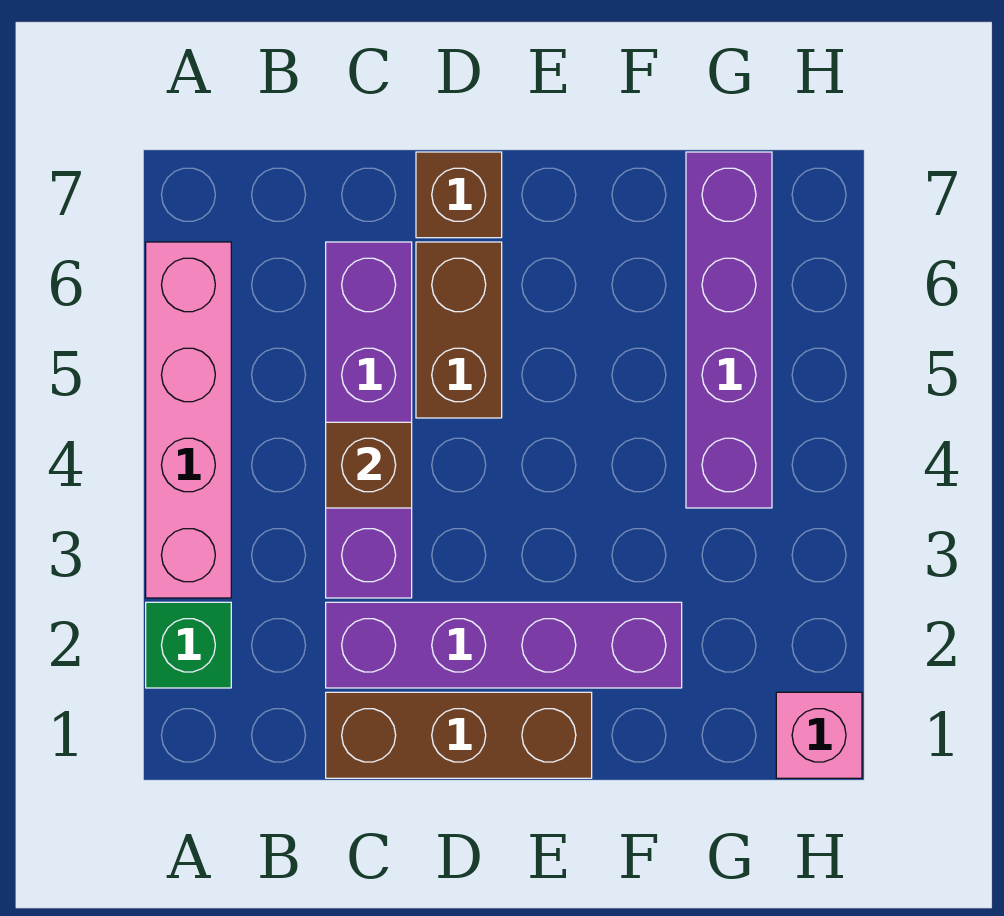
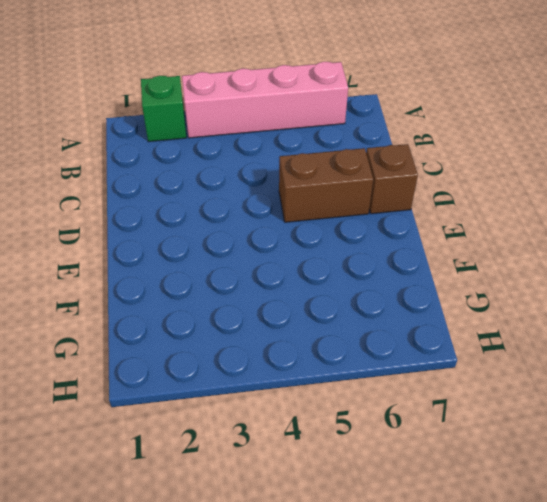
none -> brown brick C1:E1 level 1
none -> purple brick C2:F2 level 1

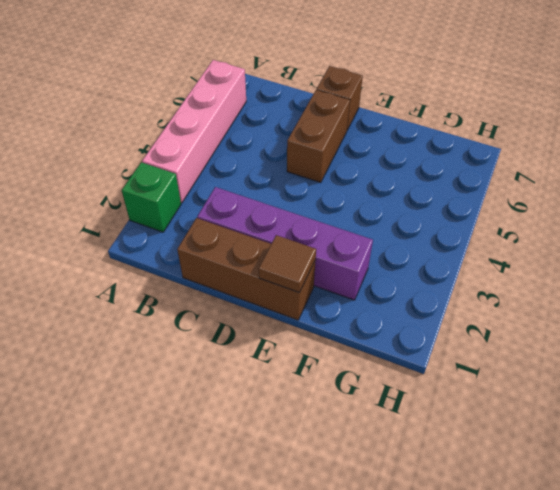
brown tile E1 level 2 -> none
none -> purple brick C3:C6 level 1
none -> purple brick G4:G7 level 1

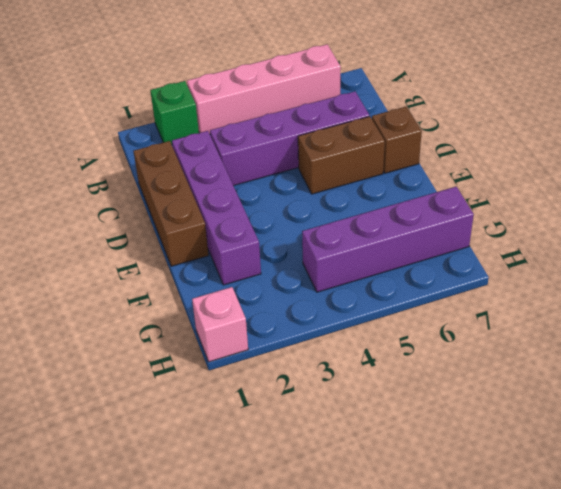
none -> brown brick C4 level 2

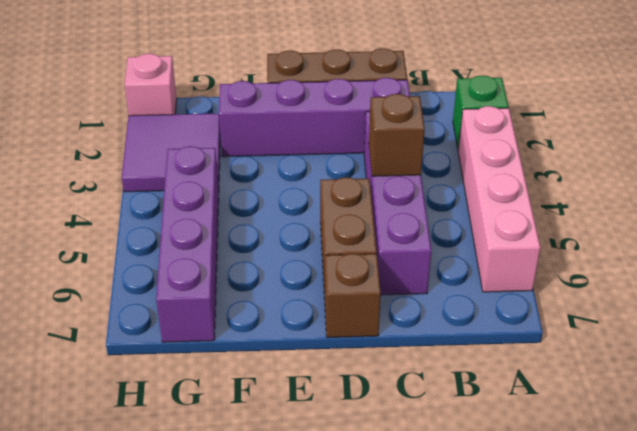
purple tile G2:H3 level 1 -> none

